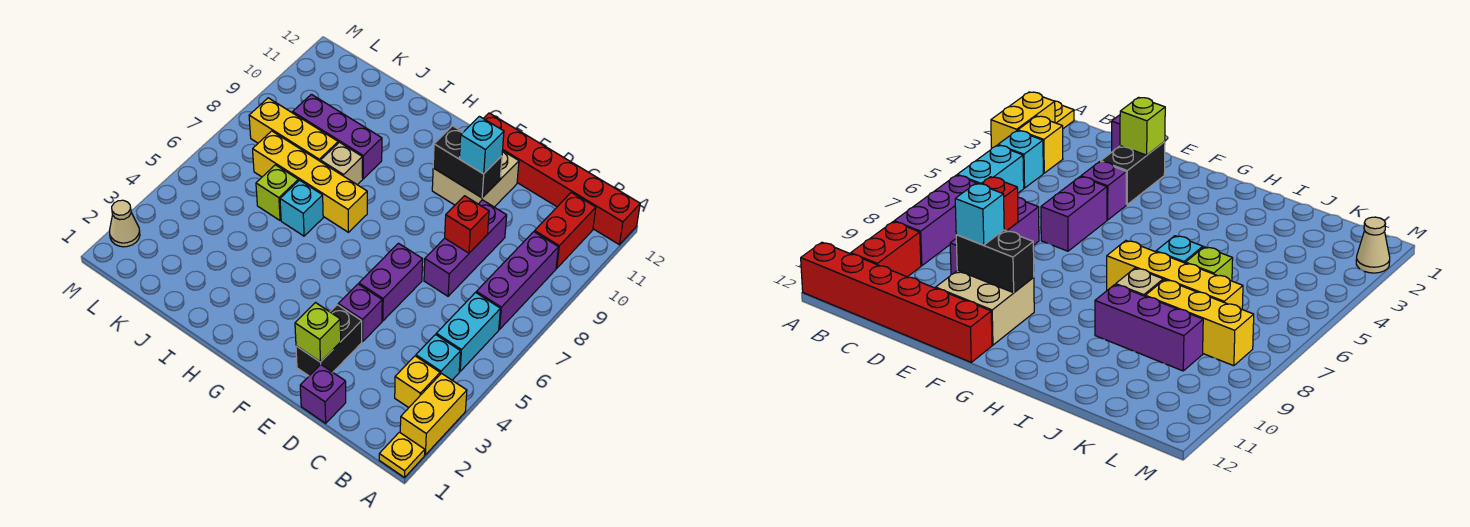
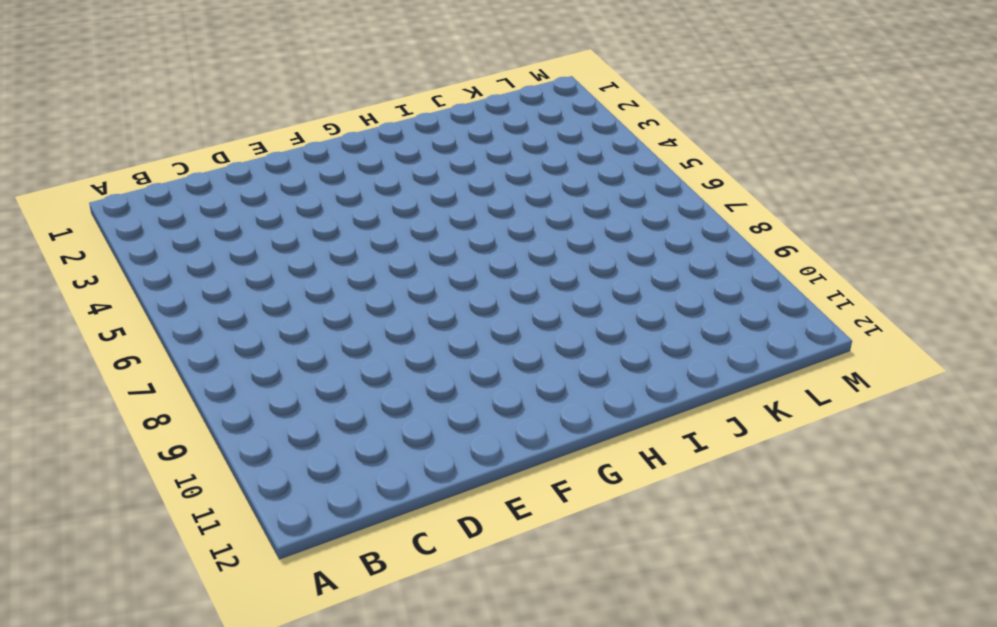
none -> yellow plate A1 level 1
none -> yellow brick A2:A3 level 1
none -> red brick A12:F12 level 1

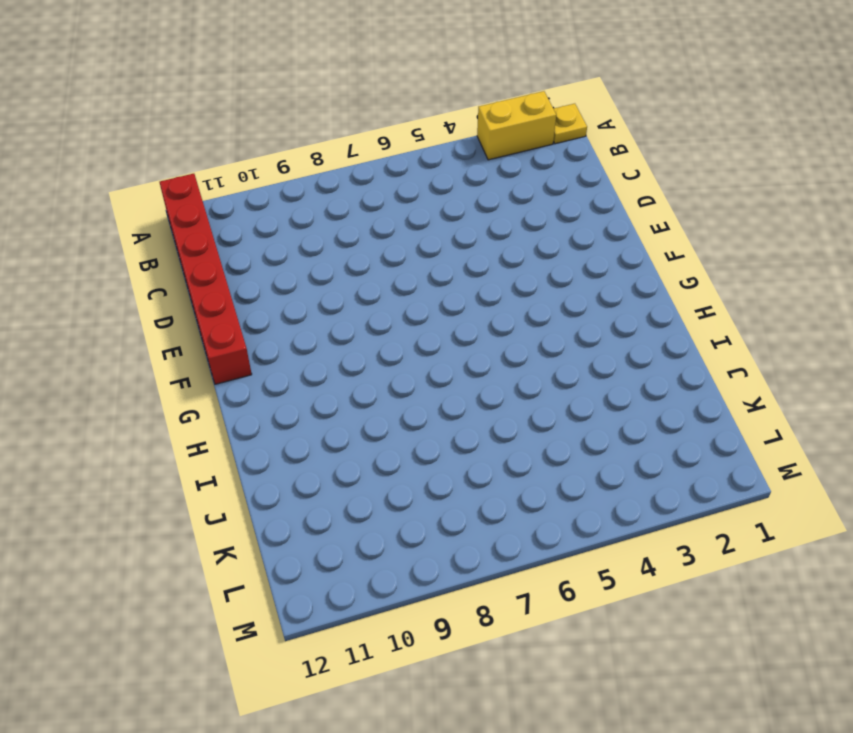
none -> yellow brick B3 level 1
none -> cyan brick B4 level 1
none -> cyan brick B5:B6 level 1

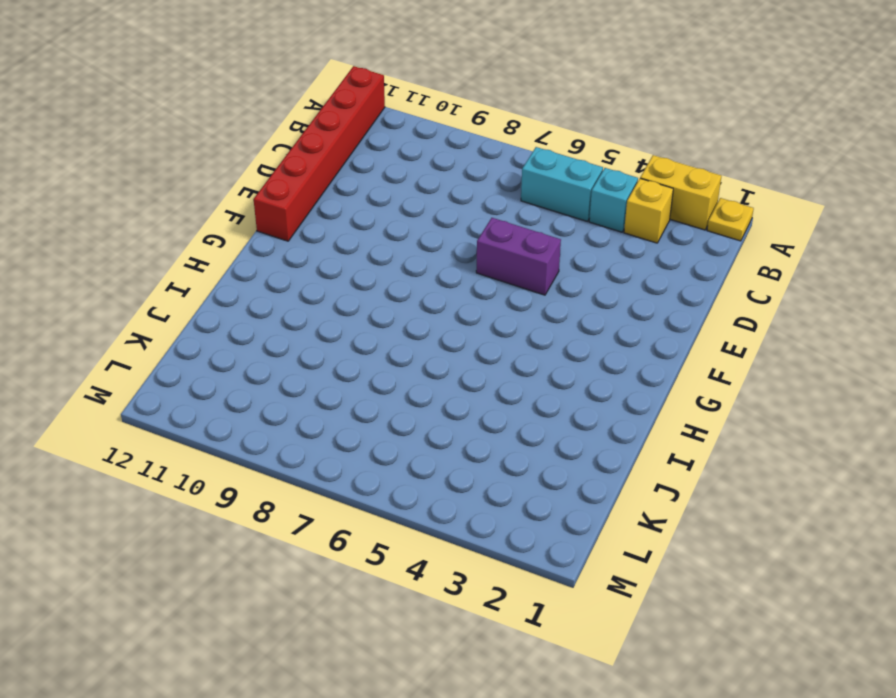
none -> purple brick B7:B9 level 1
none -> red brick B10:B11 level 1
none -> purple brick D1 level 1

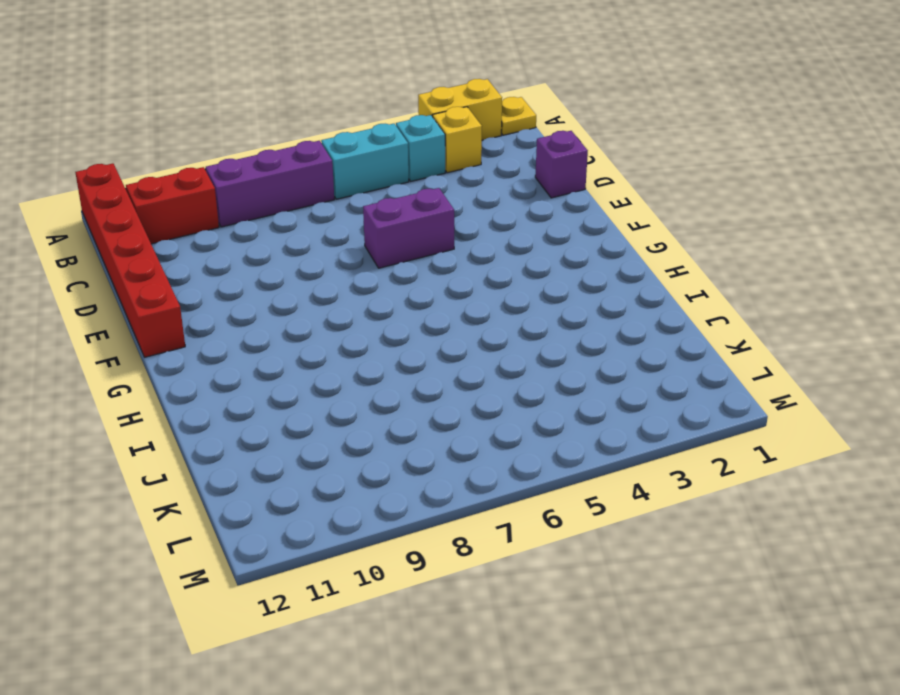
none -> purple brick D7:D9 level 1
none -> black brick E2:E3 level 1
none -> purple brick E4 level 1

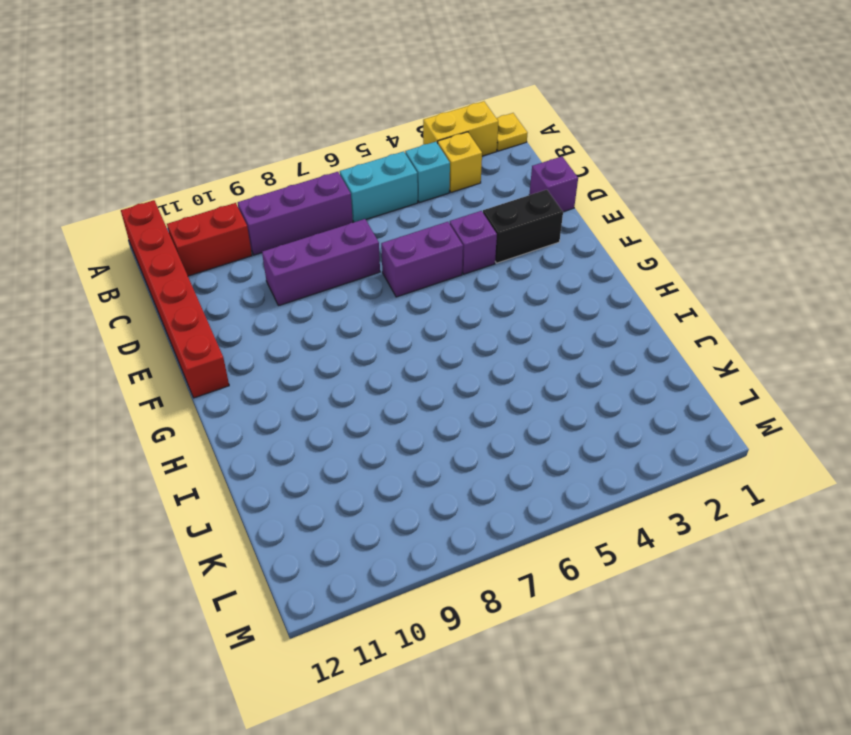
none -> tan brick E10:F11 level 1
none -> yellow brick H7:K7 level 1
none -> cyan brick I6 level 1

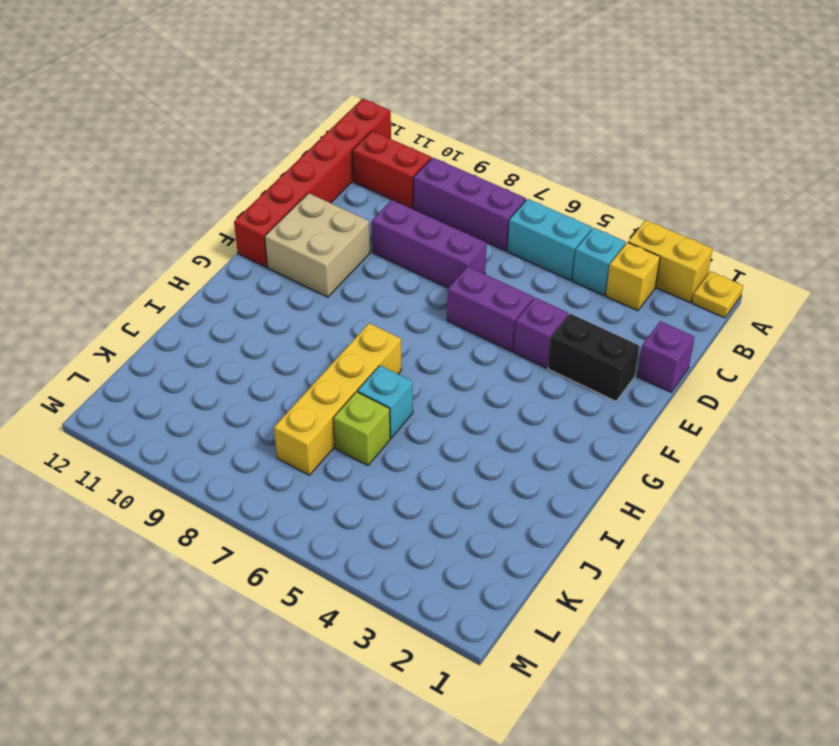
none -> tan brick I8 level 1
none -> purple brick I9:K9 level 1
none -> yellow brick J8:L8 level 1

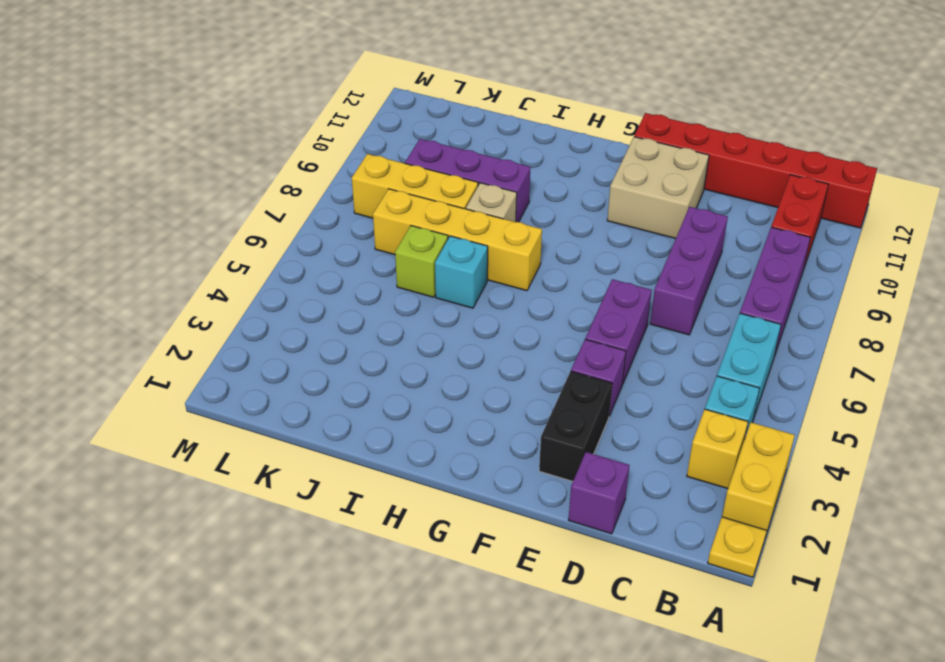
none -> tan cone M2 level 1
none -> red brick D8 level 2
none -> lime brick E2 level 2

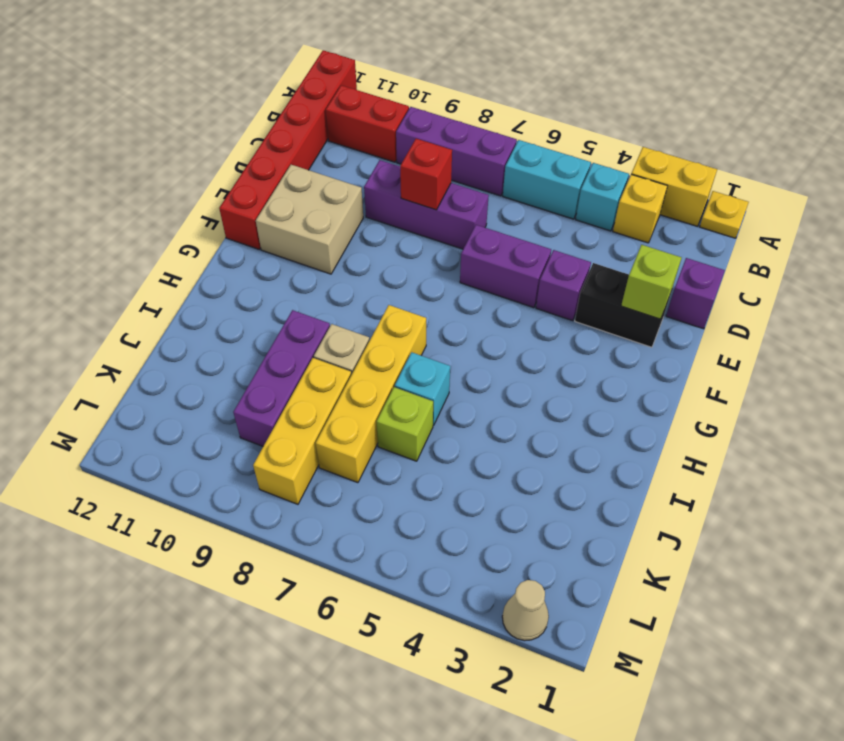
none -> black brick E10:F10 level 2
none -> cyan brick E10 level 3

